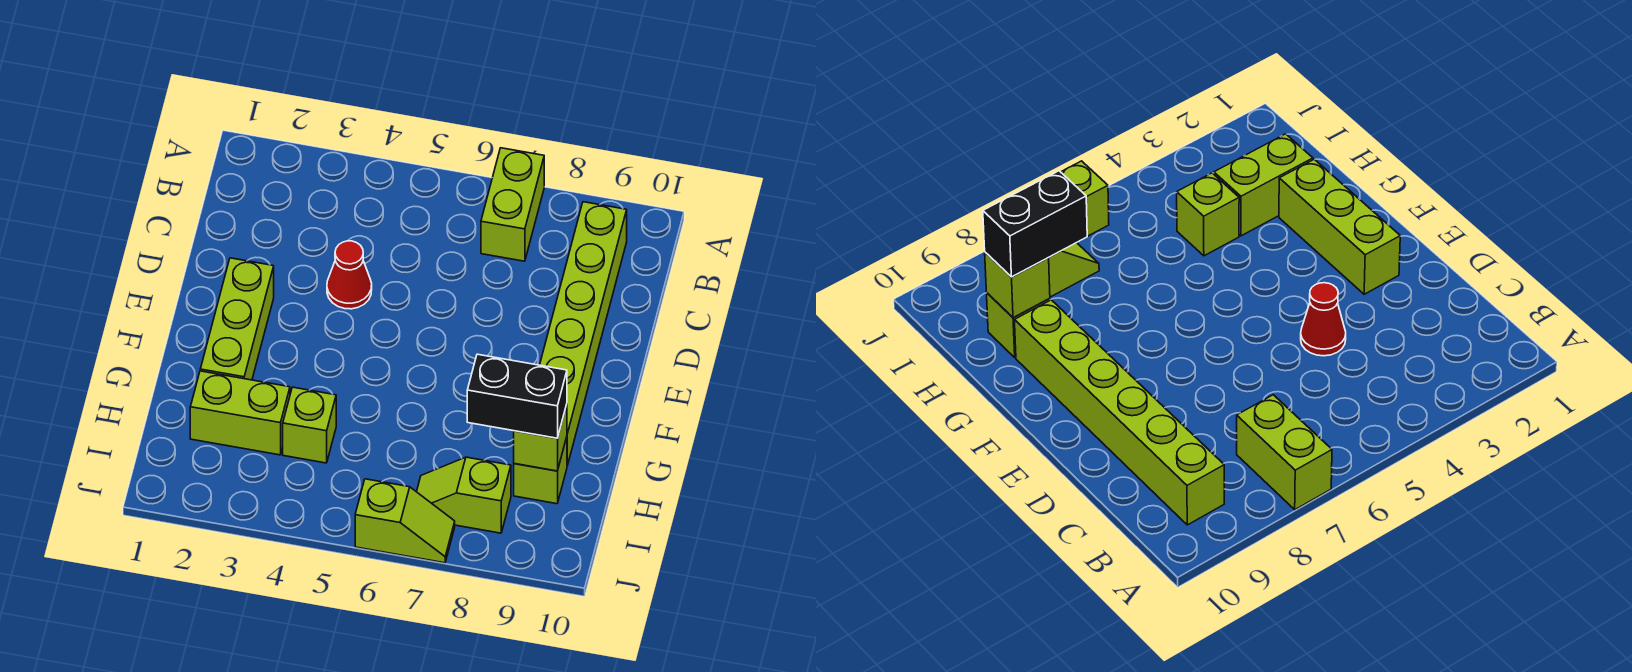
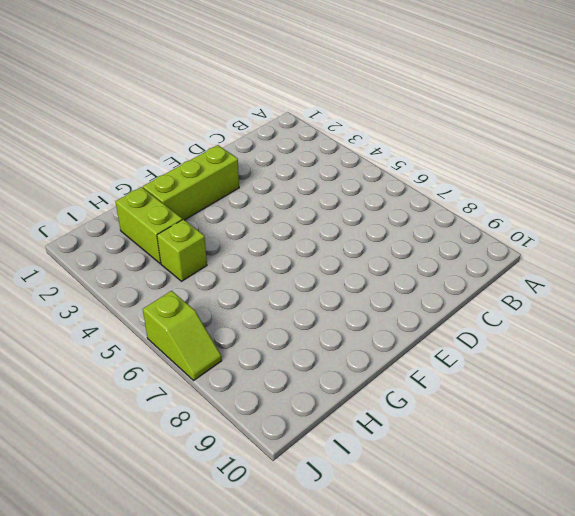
none -> lime brick A7:B7 level 1
none -> lime brick B9:G9 level 1

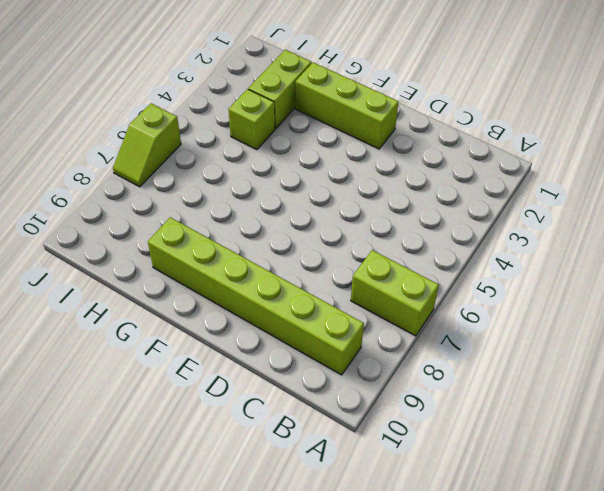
none -> red cone D4 level 1
none -> lime brick H9 level 1

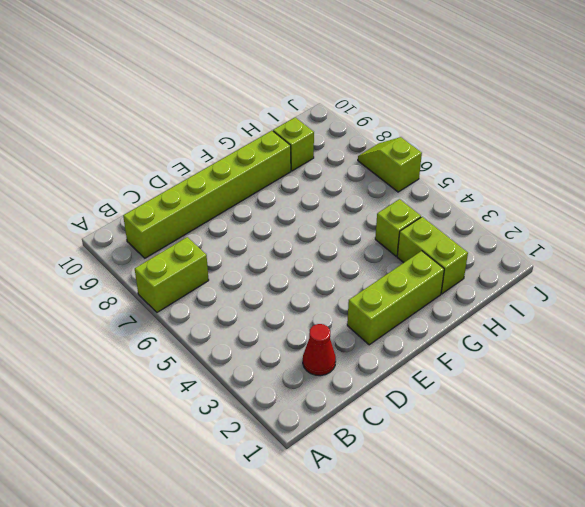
red cone C2 level 1 -> red cone D4 level 1
none -> lime slope I7:I8 level 1 top 8
none -> lime brick H9 level 2

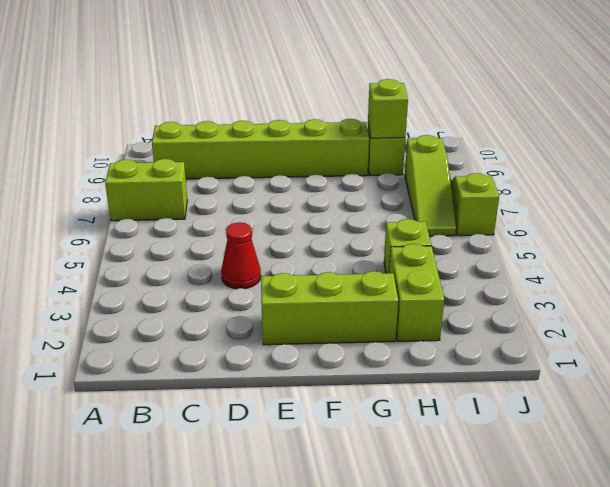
lime slope I6:I8 level 1 top 8 -> lime slope I7:I8 level 1 top 8
none -> black brick H8:H9 level 3

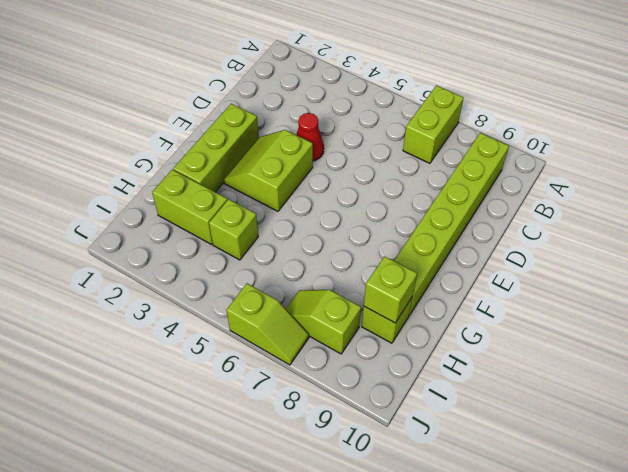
lime slope E3:F4 level 1 top 4 -> none
none -> black brick H8:H9 level 3

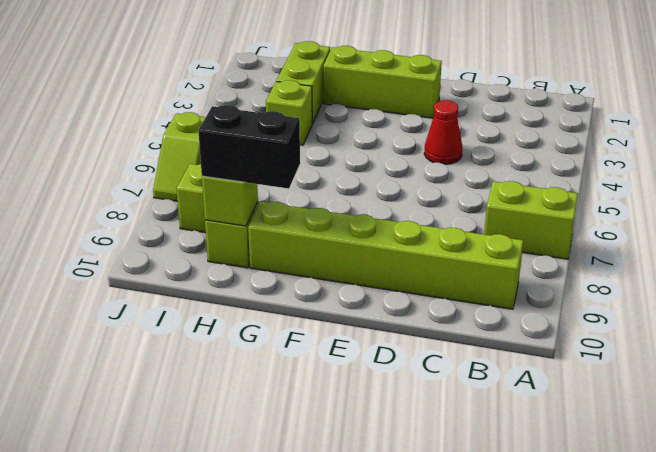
black brick G9:H9 level 3 -> black brick H8:H9 level 3

